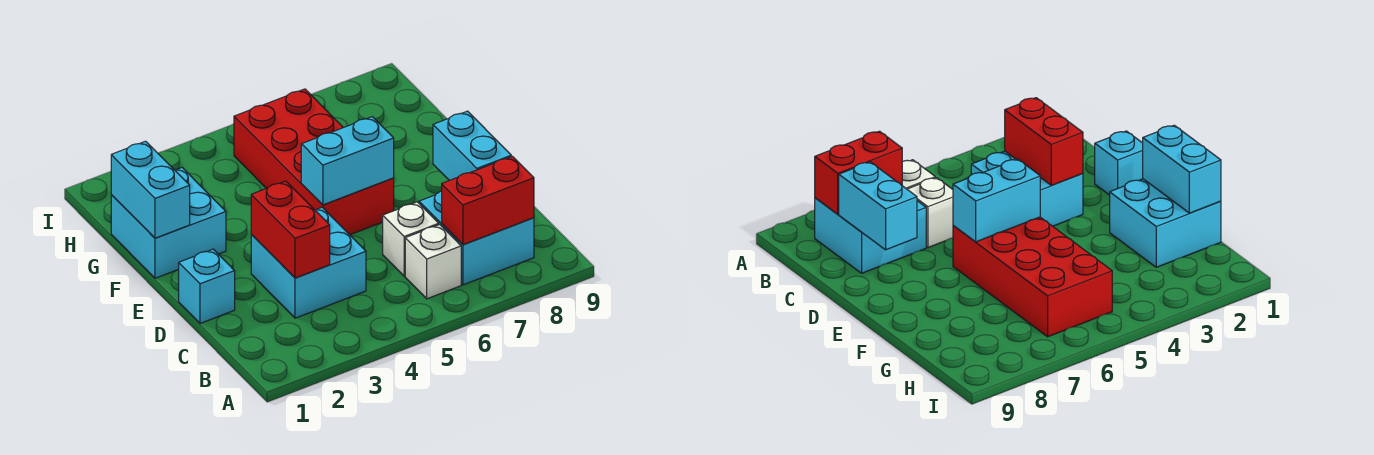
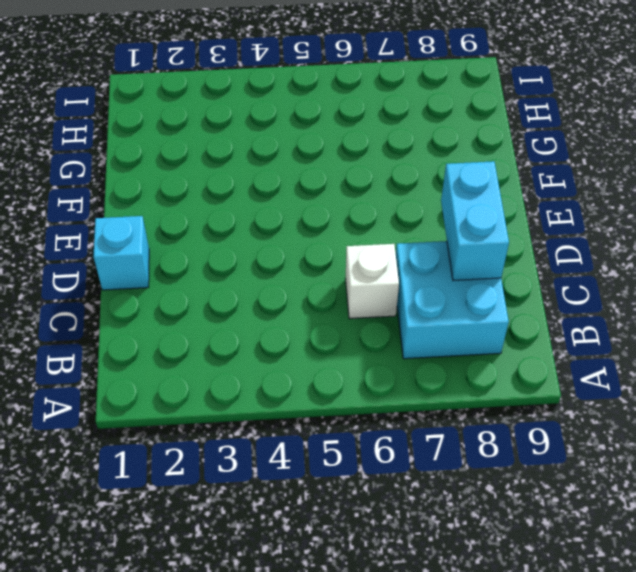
none -> white brick B6 level 1
none -> cyan brick C3:D4 level 1
none -> red brick E5:H6 level 1

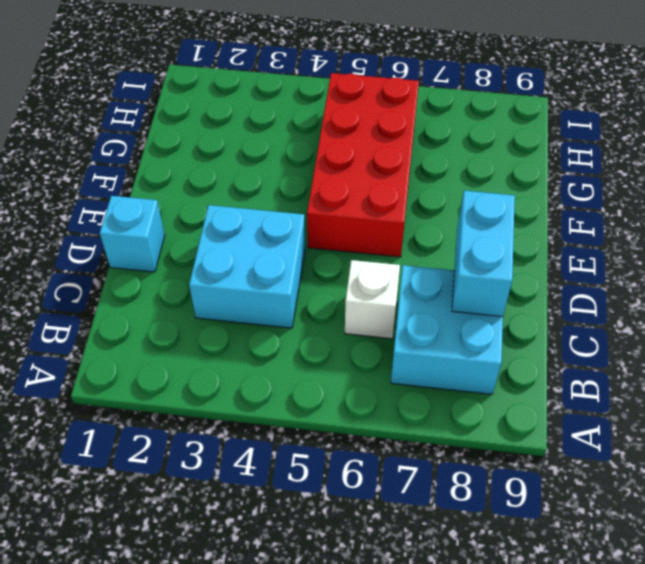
none -> white brick B6 level 1
none -> cyan brick F1:G2 level 1
none -> red brick B7:B8 level 2

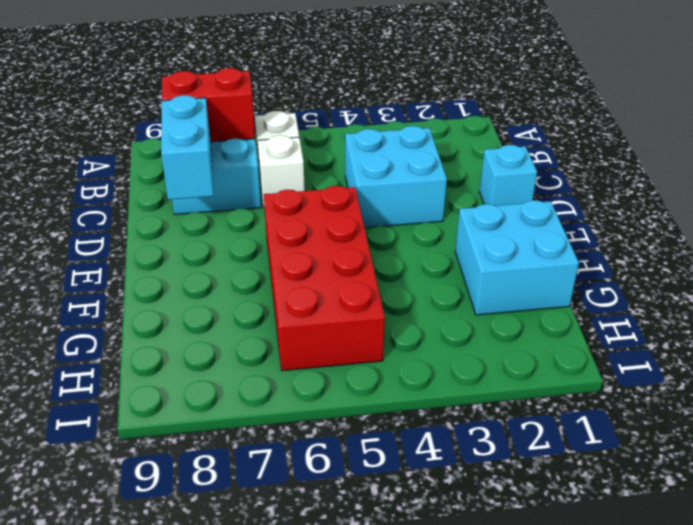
none -> red brick C3:D3 level 2
none -> cyan brick E5:E6 level 2
none -> cyan brick F1:G1 level 2

